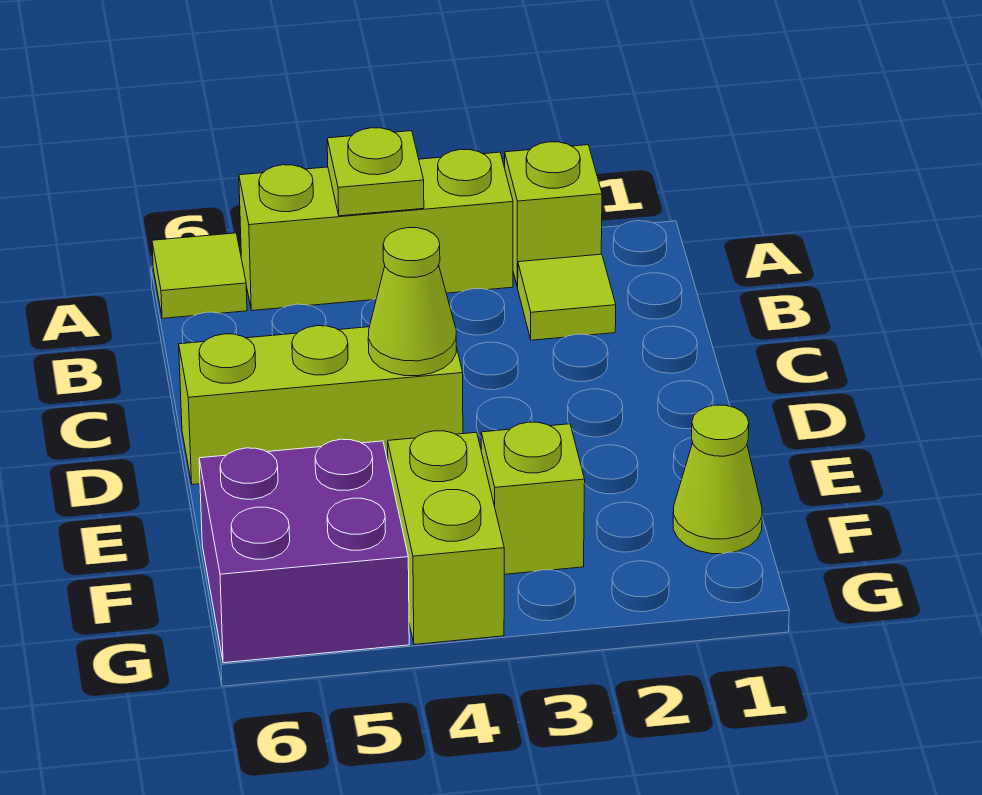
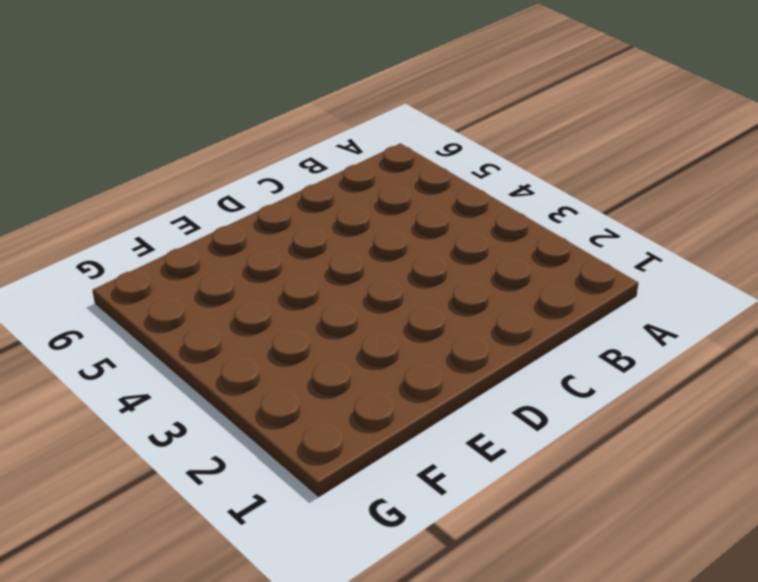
none -> lime brick A2 level 1
none -> lime brick A3:A5 level 1

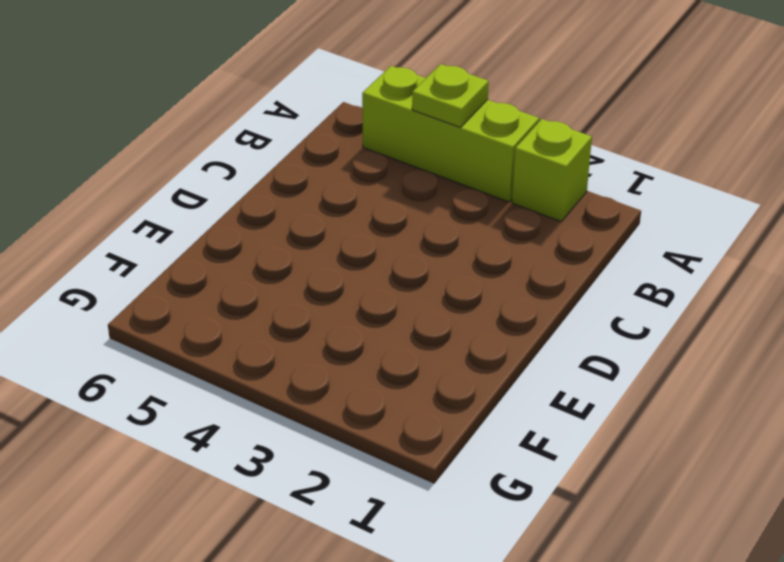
none -> lime tile A6 level 1
none -> lime tile B2 level 1

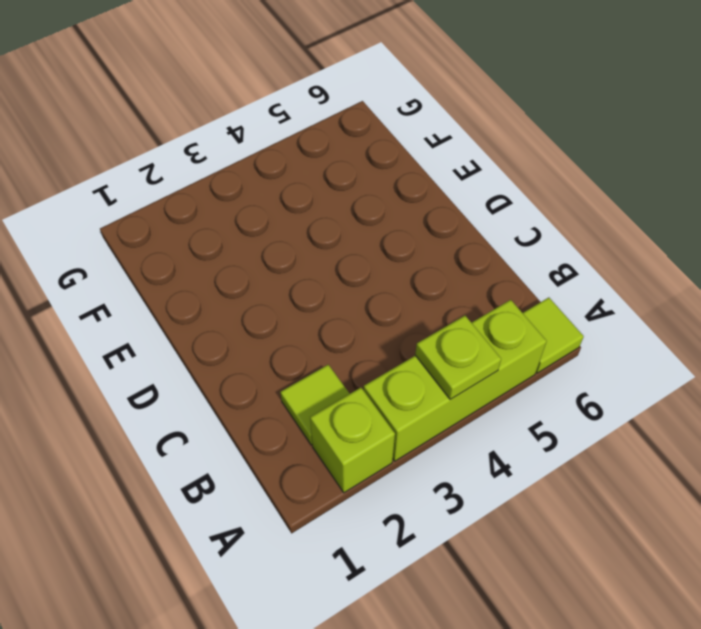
none -> lime brick D4:D6 level 1
none -> lime cone F1 level 1

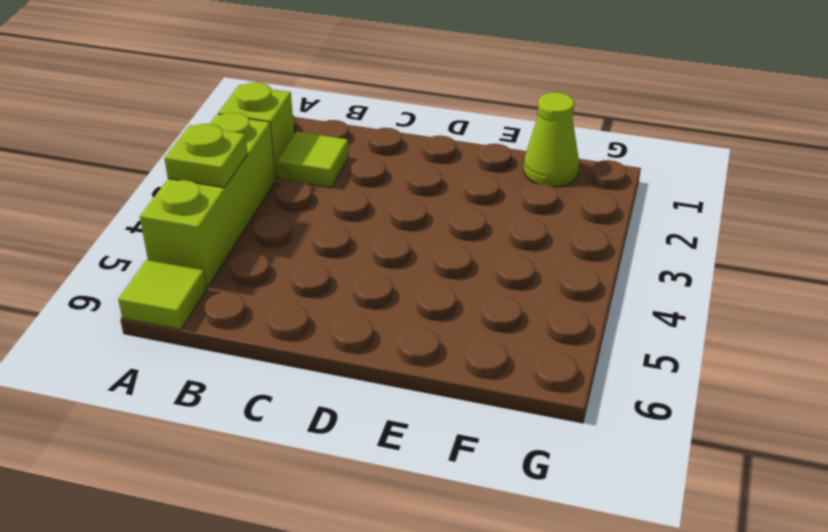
none -> lime brick D4:D6 level 1
none -> lime brick F3 level 1

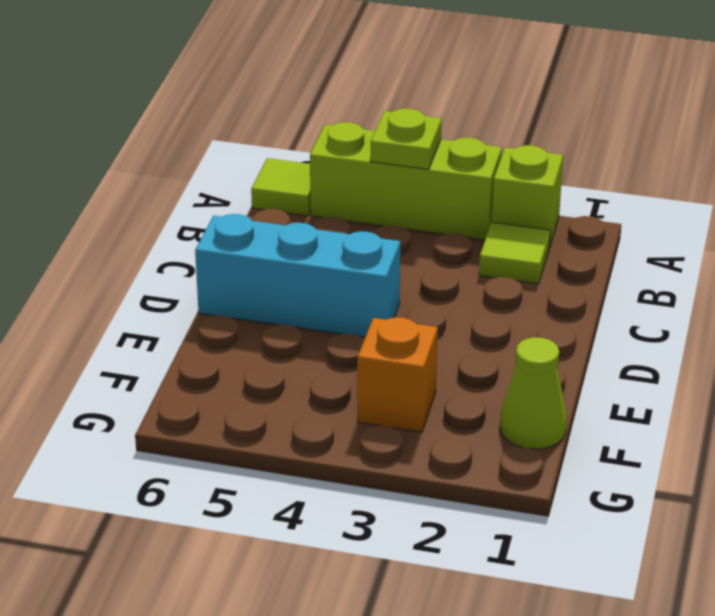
cyan brick D4:D6 level 1 -> lime brick D4:D6 level 1
orange brick F3 level 1 -> lime brick F3 level 1
none -> lime brick F4:G4 level 1
none -> purple brick F5:G6 level 1

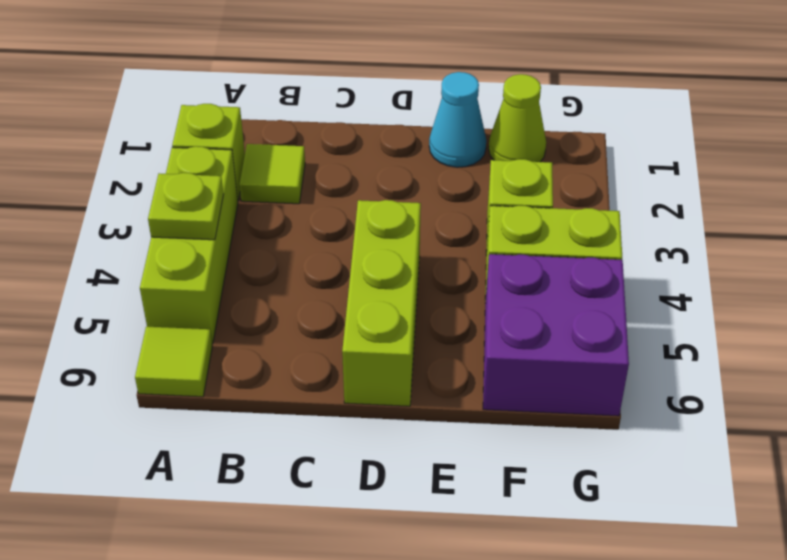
cyan cone E1 level 1 -> none
none -> lime cone D4 level 2

